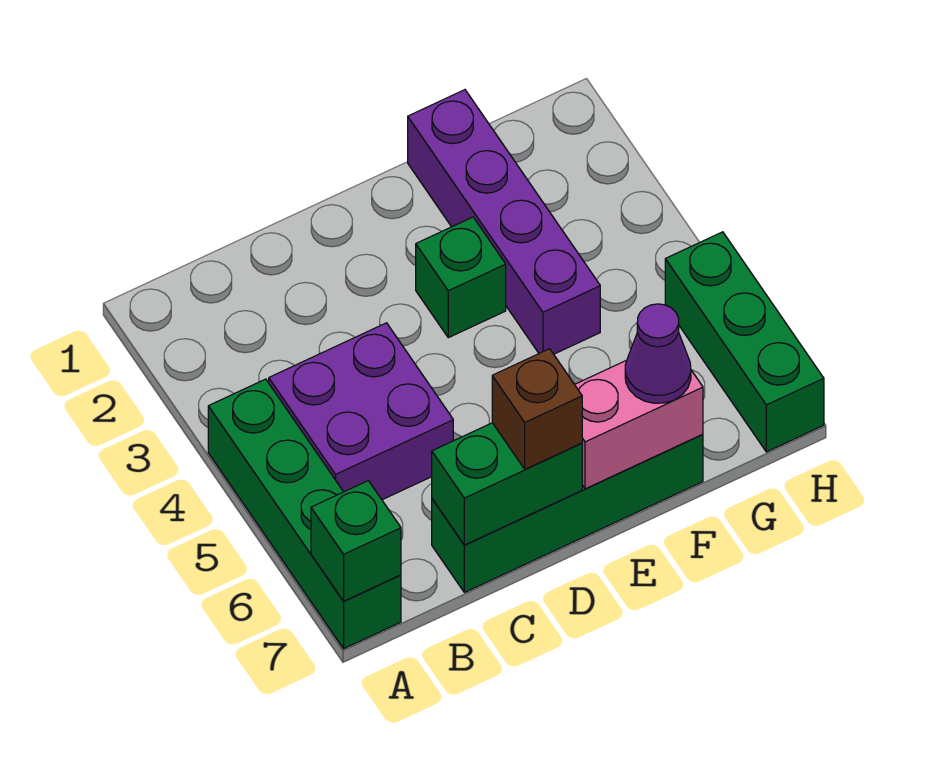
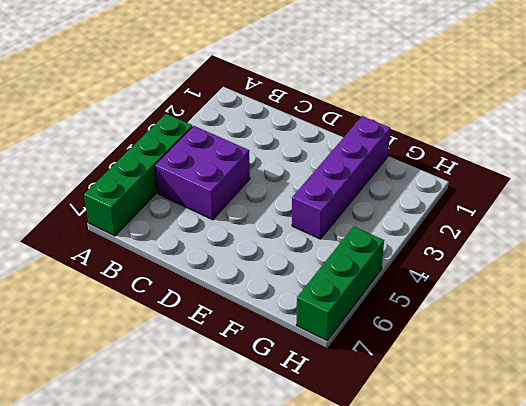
none -> green brick C7:F7 level 1
none -> green brick E3 level 1

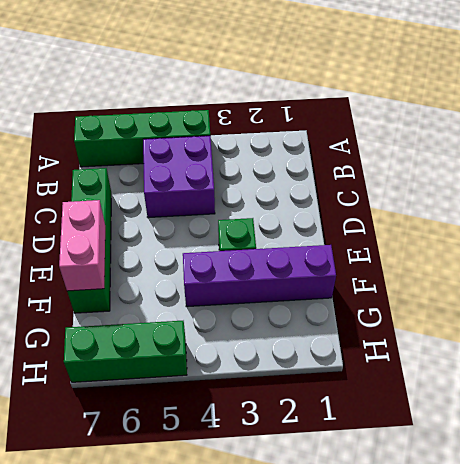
none -> green brick A7 level 2
none -> green brick C7:D7 level 2

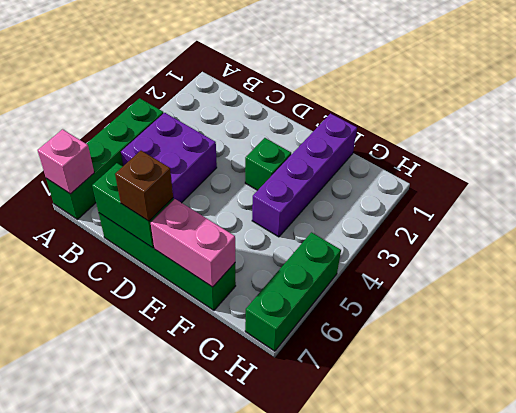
pink brick A7 level 2 -> green brick A7 level 2
none -> purple cone F7 level 3

